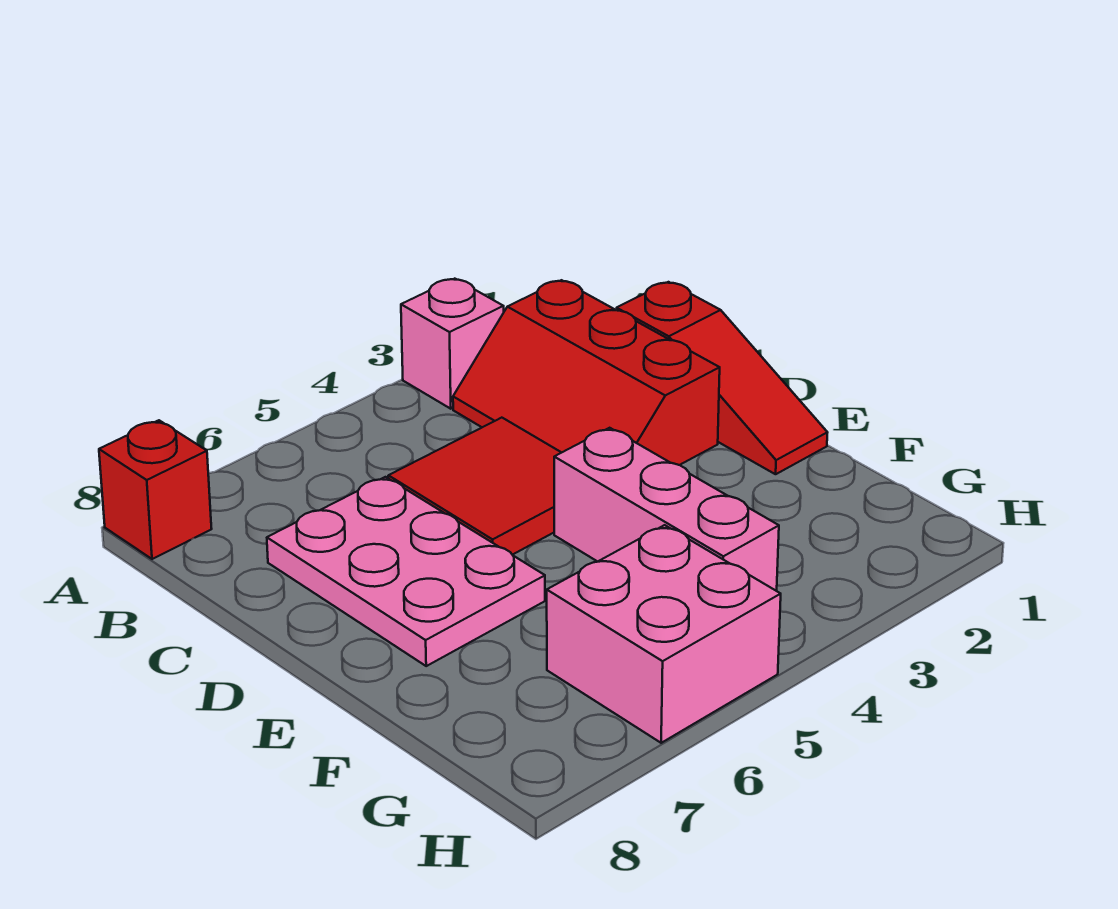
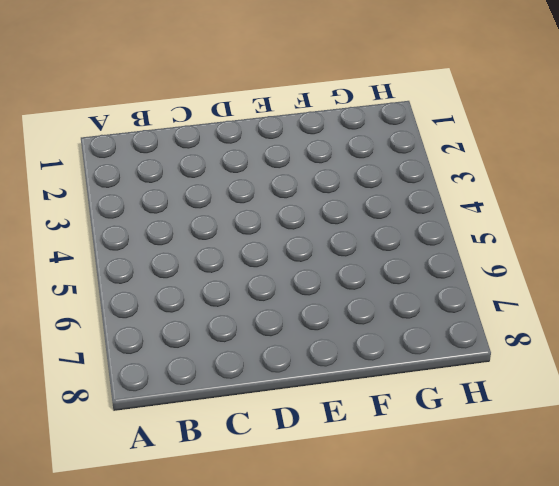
none -> pink brick A3 level 1
none -> red brick A8 level 1

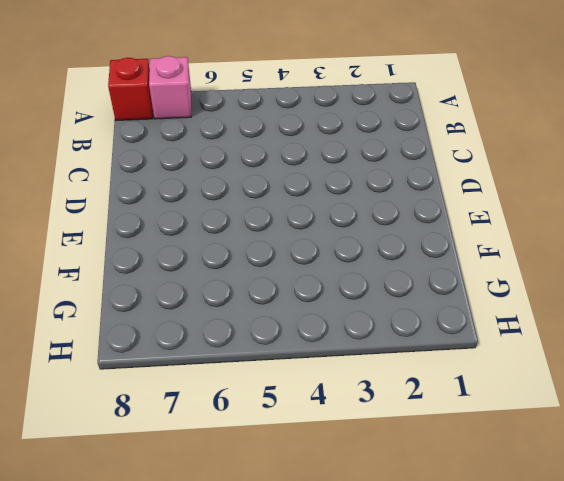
pink brick A7 level 1 -> pink brick A3 level 1
none -> red slope B2:D3 level 1 top 2
none -> red slope C1:E1 level 1 top C

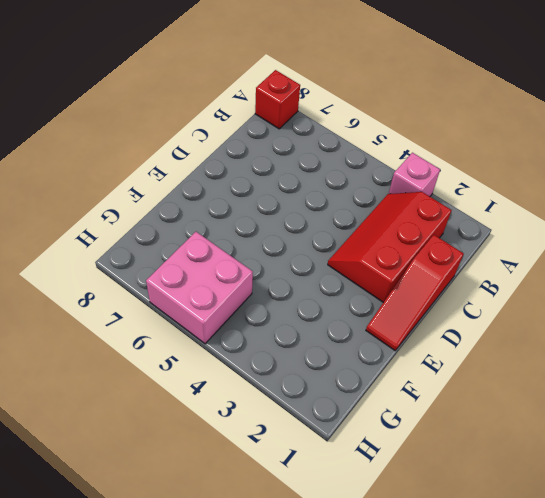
none -> red tile C4:D5 level 1
none -> pink plate C6:E7 level 1

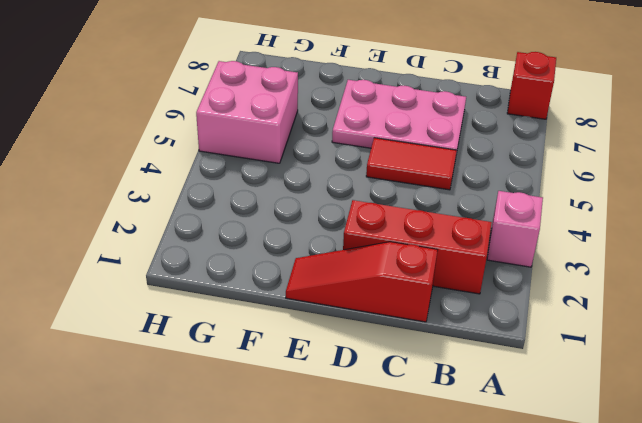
red tile C5:D5 level 1 -> red tile C4:D5 level 1
none -> pink brick E4:G4 level 1

